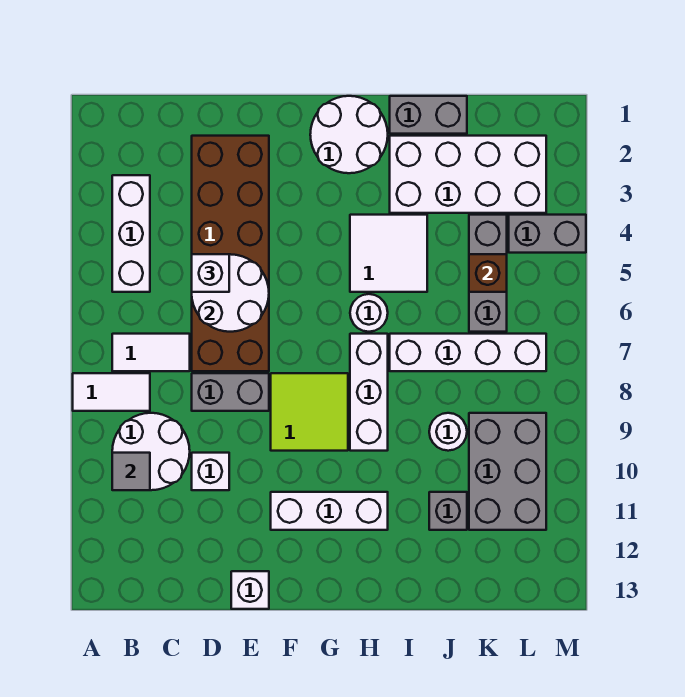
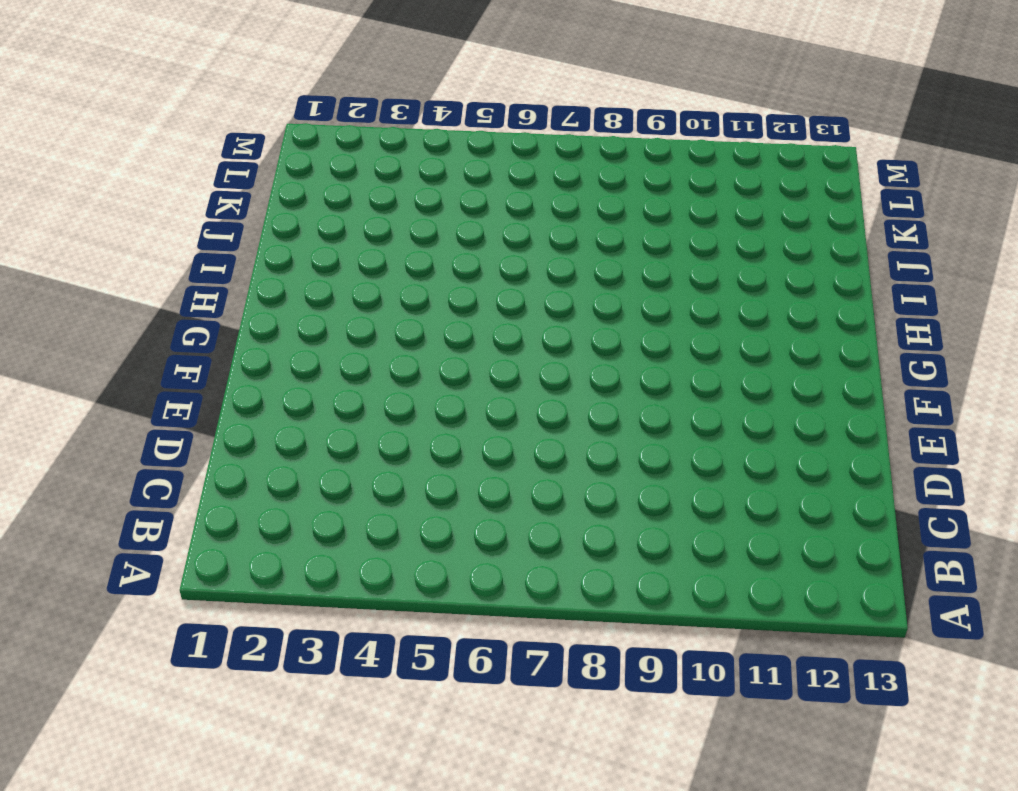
none -> white tile A8:B8 level 1
none -> white brick B3:B5 level 1
none -> white tile B7:C7 level 1

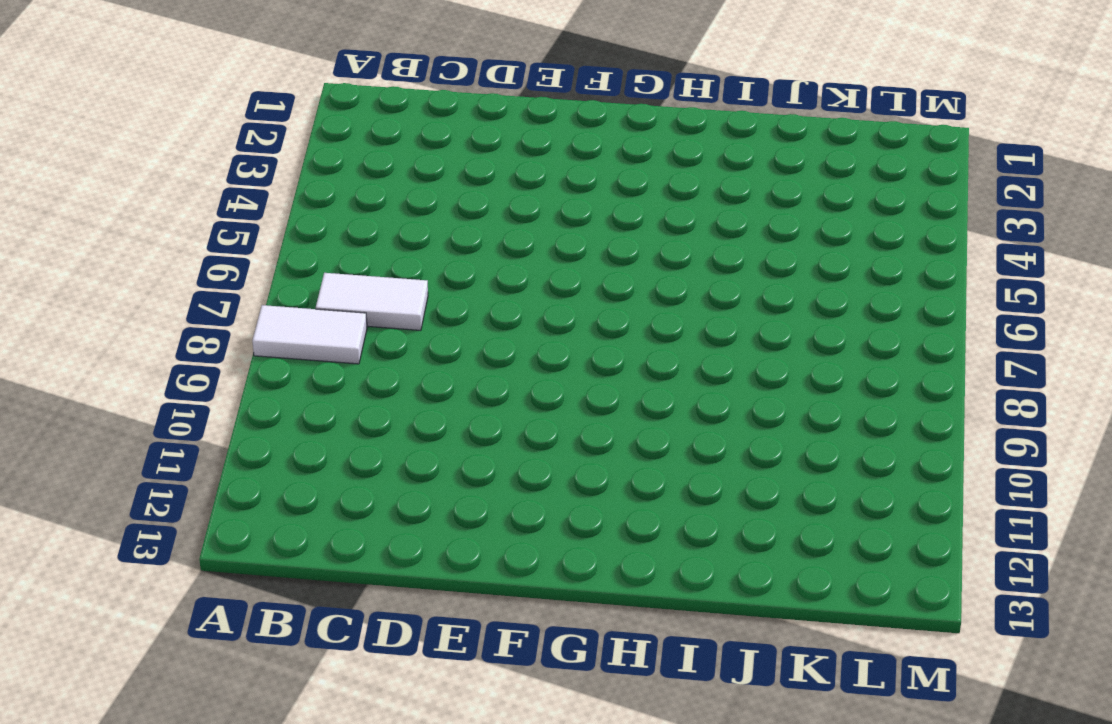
none -> white brick B3:B5 level 1
none -> white round brick B9:C10 level 1
none -> brown brick D2:E7 level 1

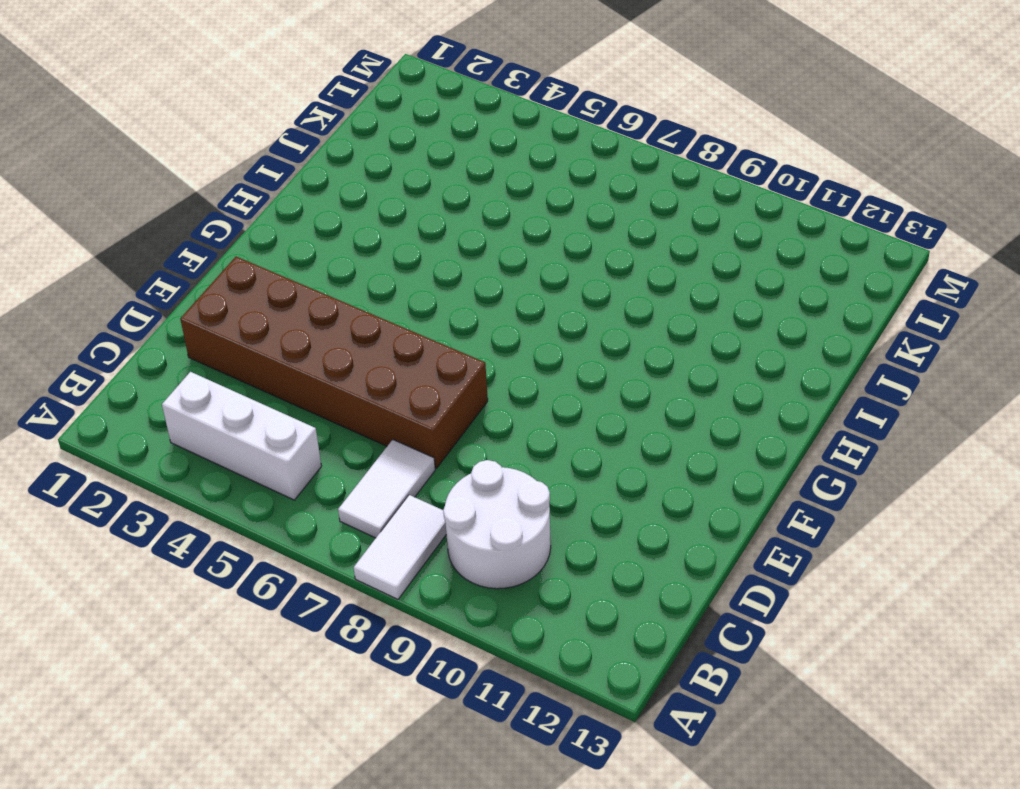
none -> grey brick D8:E8 level 1
none -> white brick D10 level 1
none -> white brick E13 level 1

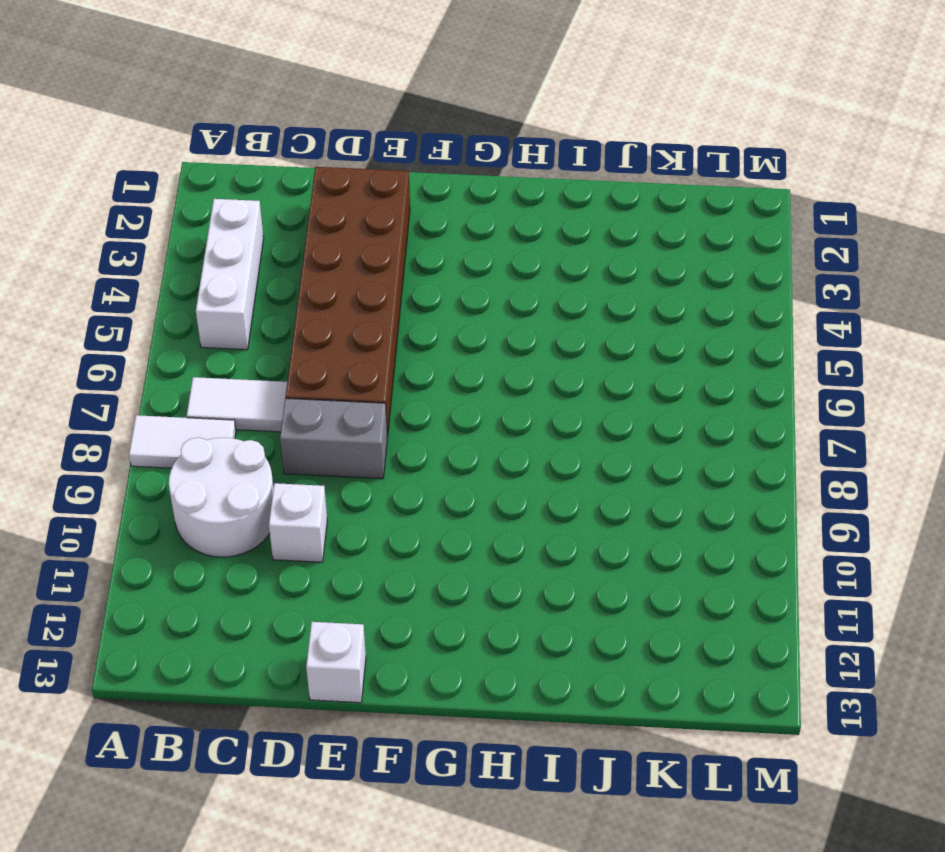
none -> lime tile F8:G9 level 1
none -> white brick F11:H11 level 1
none -> white round brick G1:H2 level 1

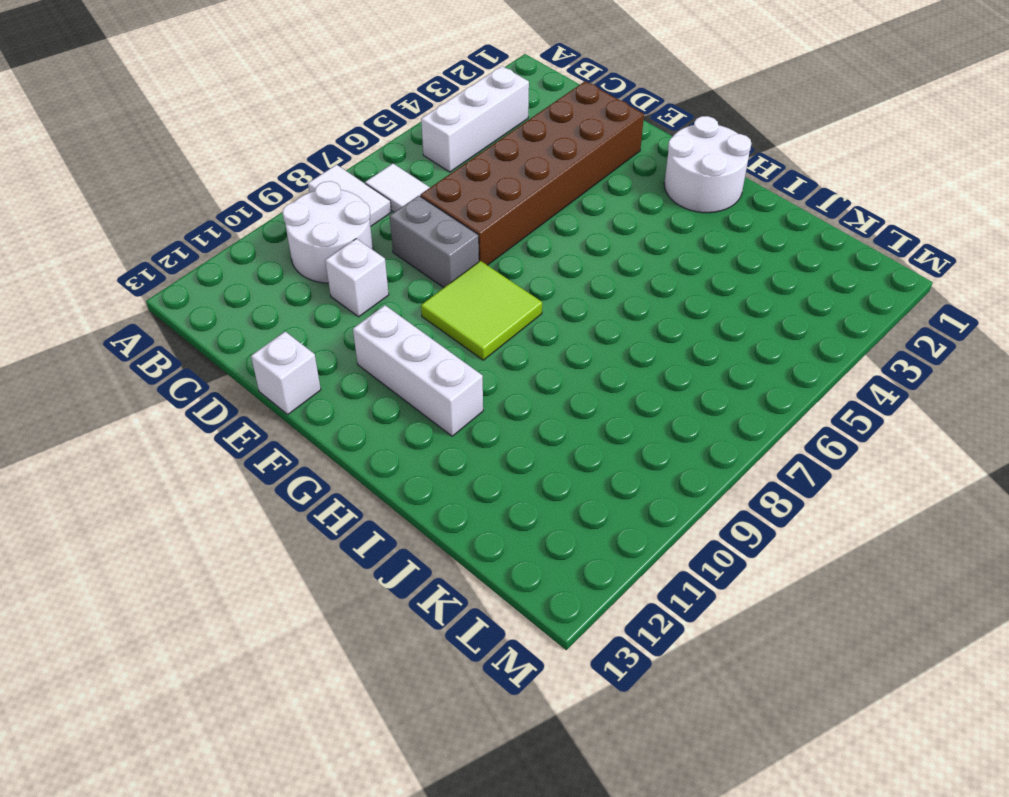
none -> white tile H4:I5 level 1
none -> white round brick H6 level 1
none -> white brick H7:H9 level 1

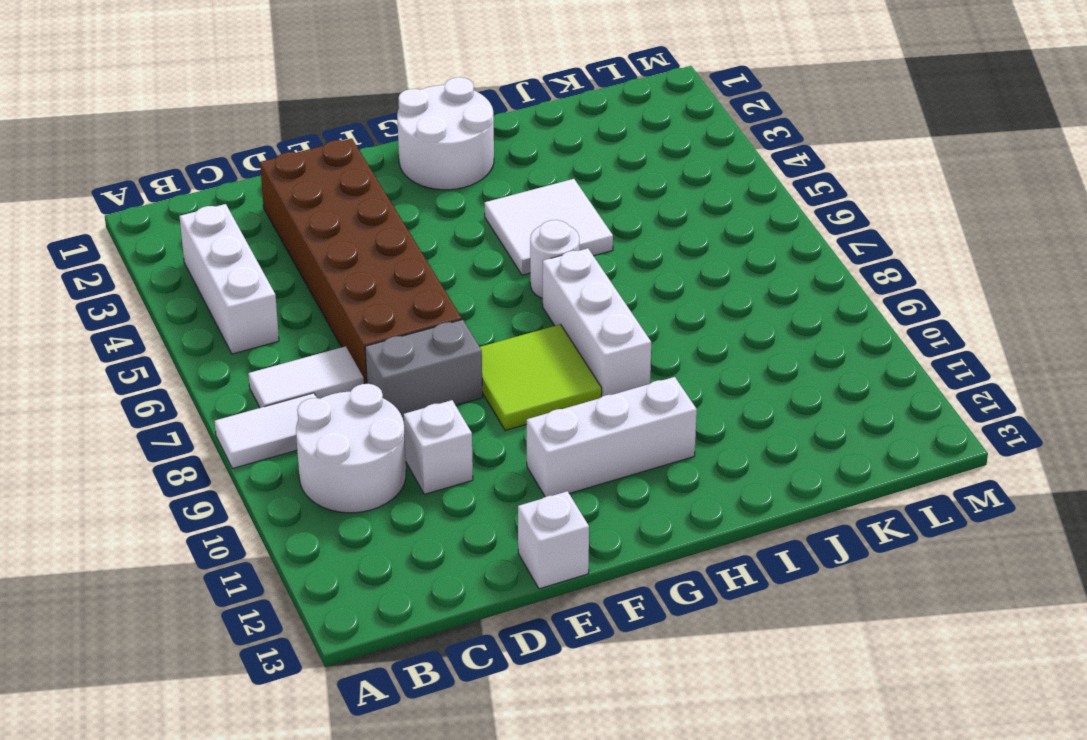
none -> grey brick I1:J1 level 1
none -> white brick I2:L3 level 1
none -> white brick I7:L7 level 1

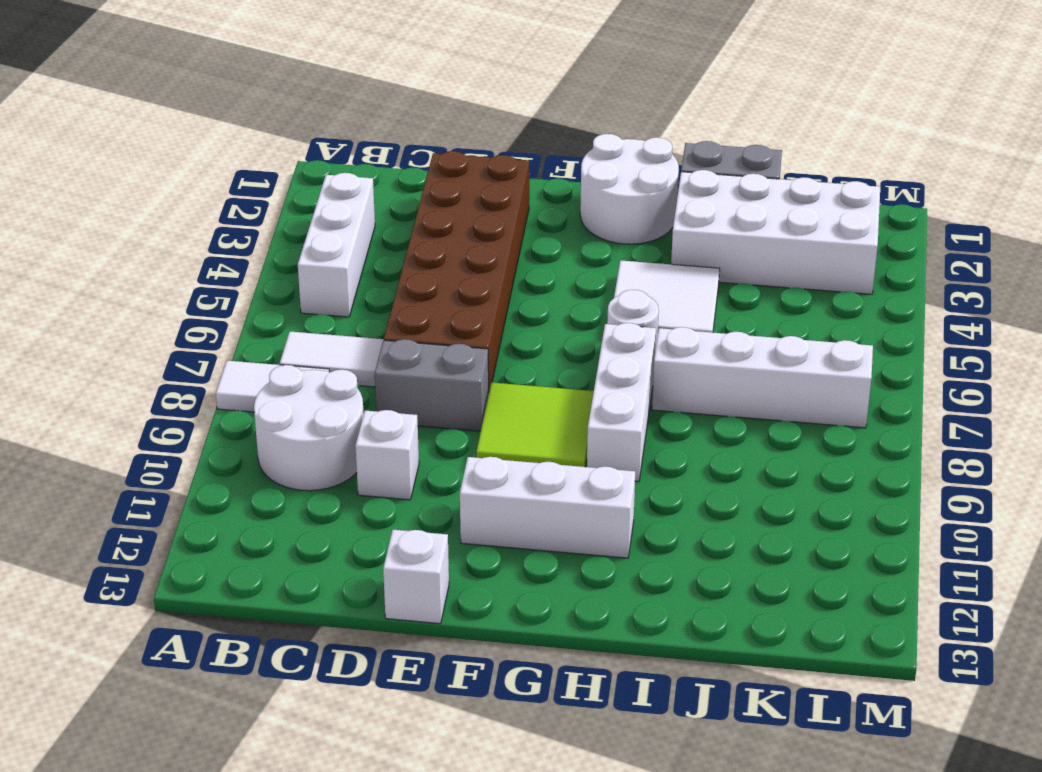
none -> white round brick J9 level 1
none -> grey brick J11 level 1
none -> grey brick K4:K6 level 1

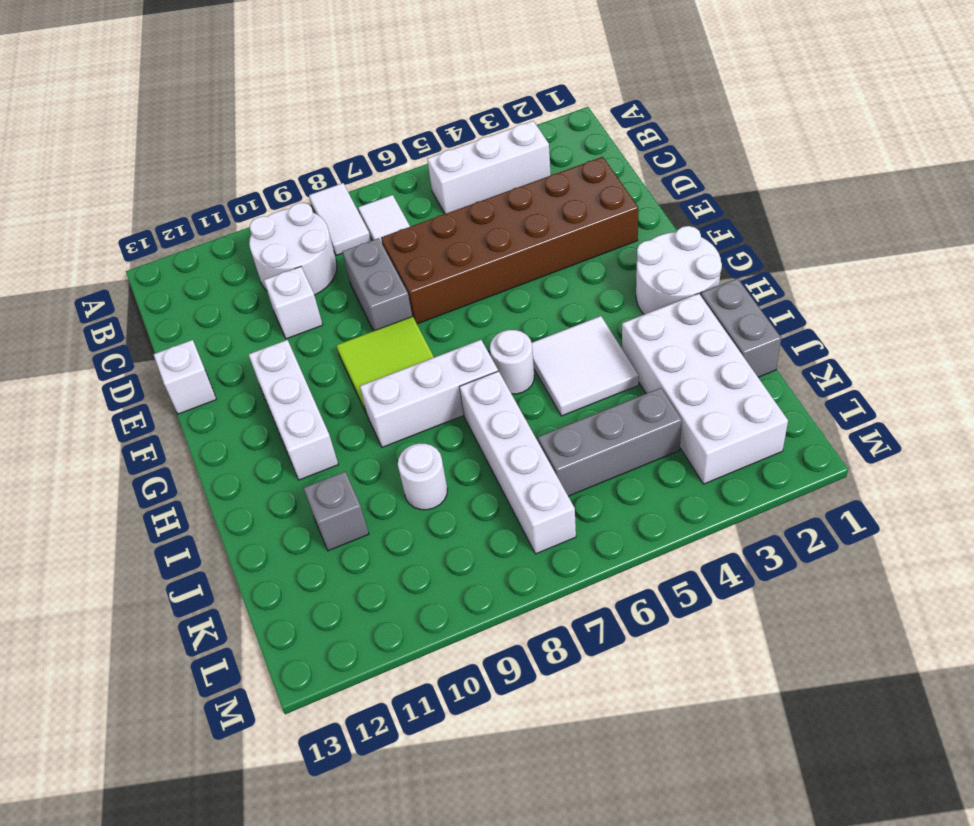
none -> grey brick K9:L11 level 1
none -> grey brick L4:M4 level 1
none -> grey tile B10 level 2

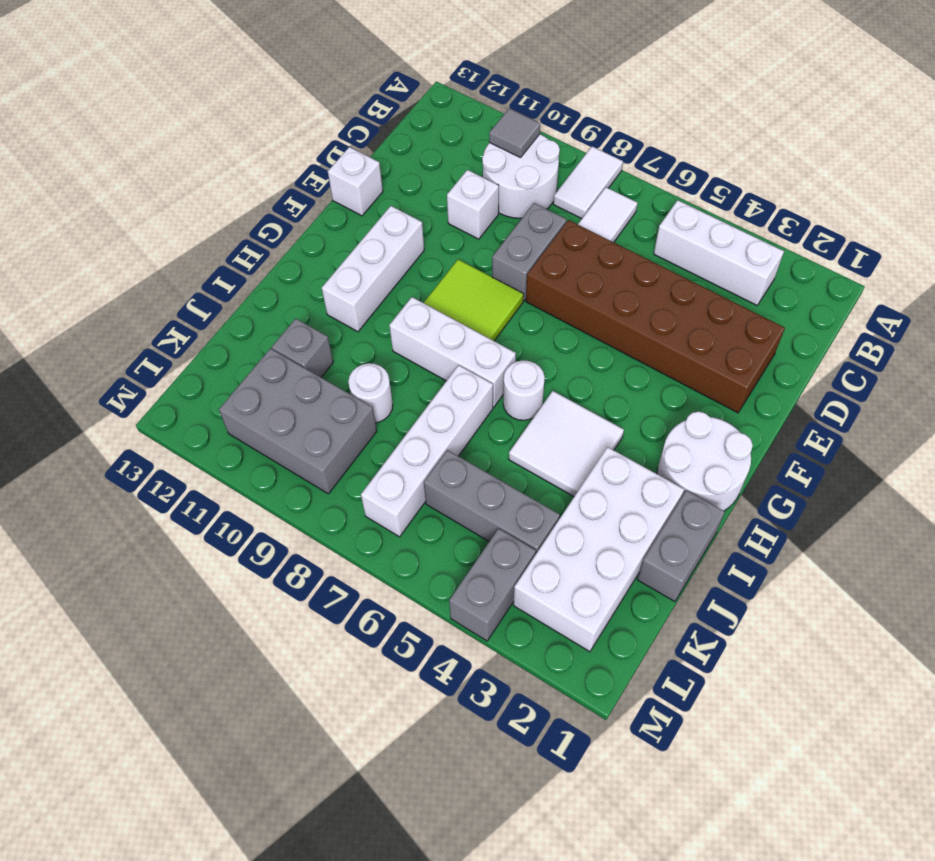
none -> white round brick D5:E6 level 2
none -> brown brick K5 level 2
none -> white brick D5 level 3

